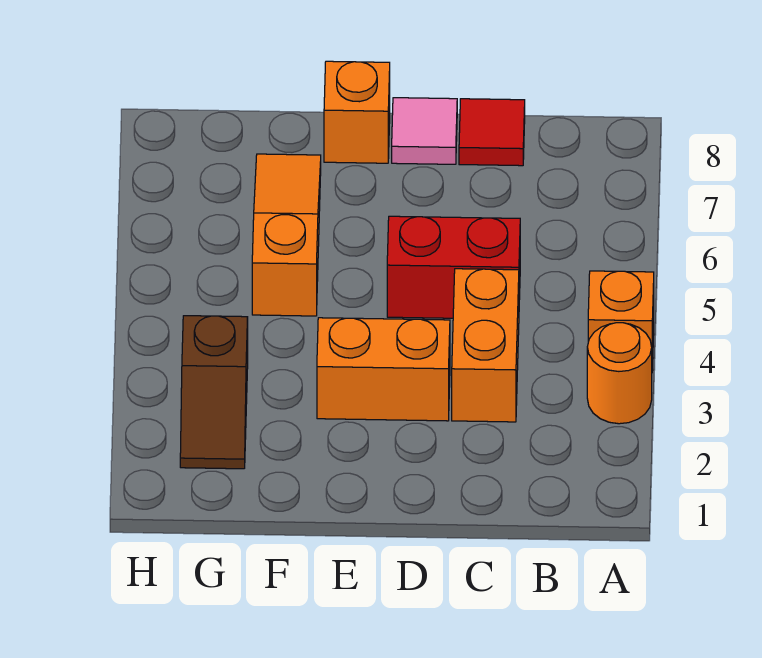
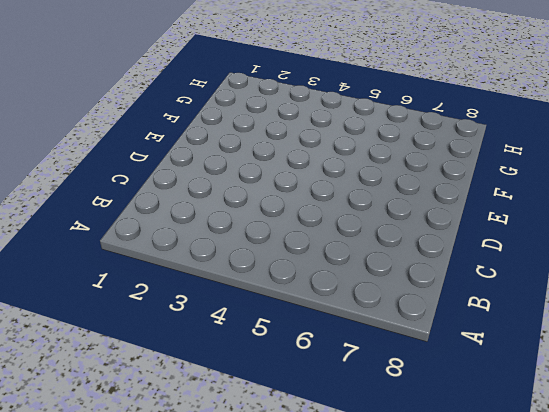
none -> orange round brick A3 level 1
none -> orange brick A4 level 1

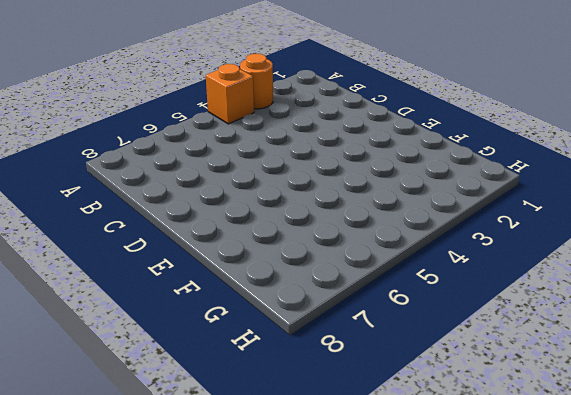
none -> orange brick C3:C4 level 1
none -> red brick C5:D5 level 1

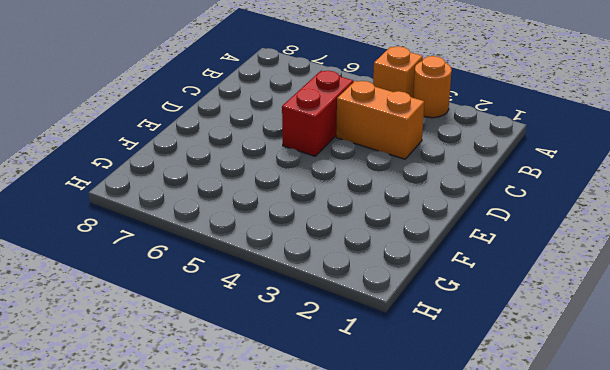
none -> red tile C8 level 1
none -> orange brick D3:E3 level 1

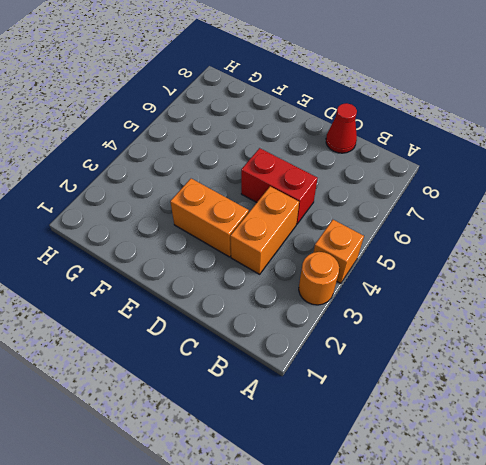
red cone C8 level 1 -> red tile C8 level 1
none -> pink tile D8 level 1
none -> orange brick E8 level 1

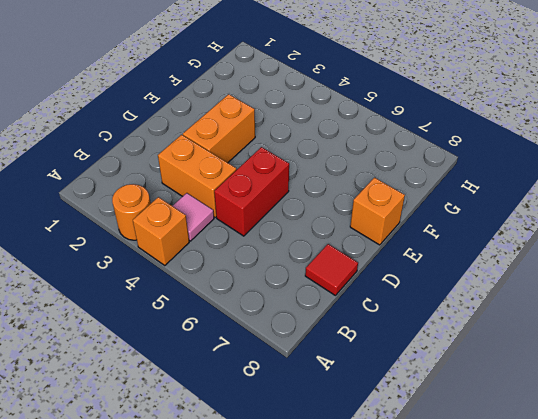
pink tile B4 level 1 -> pink tile D8 level 1
none -> orange slope F5:F7 level 1 top 5
none -> brown slope G2:G3 level 1 top 3

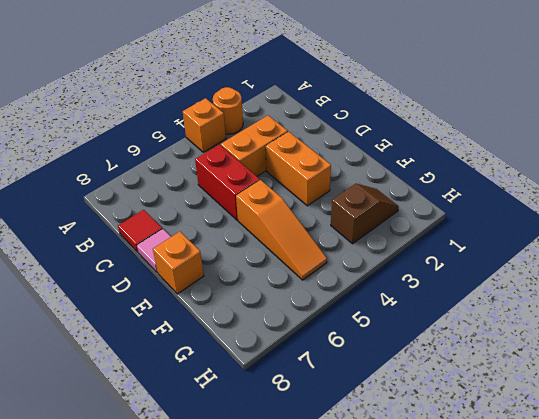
orange slope E5:G5 level 1 top E -> orange slope F5:F7 level 1 top 5

